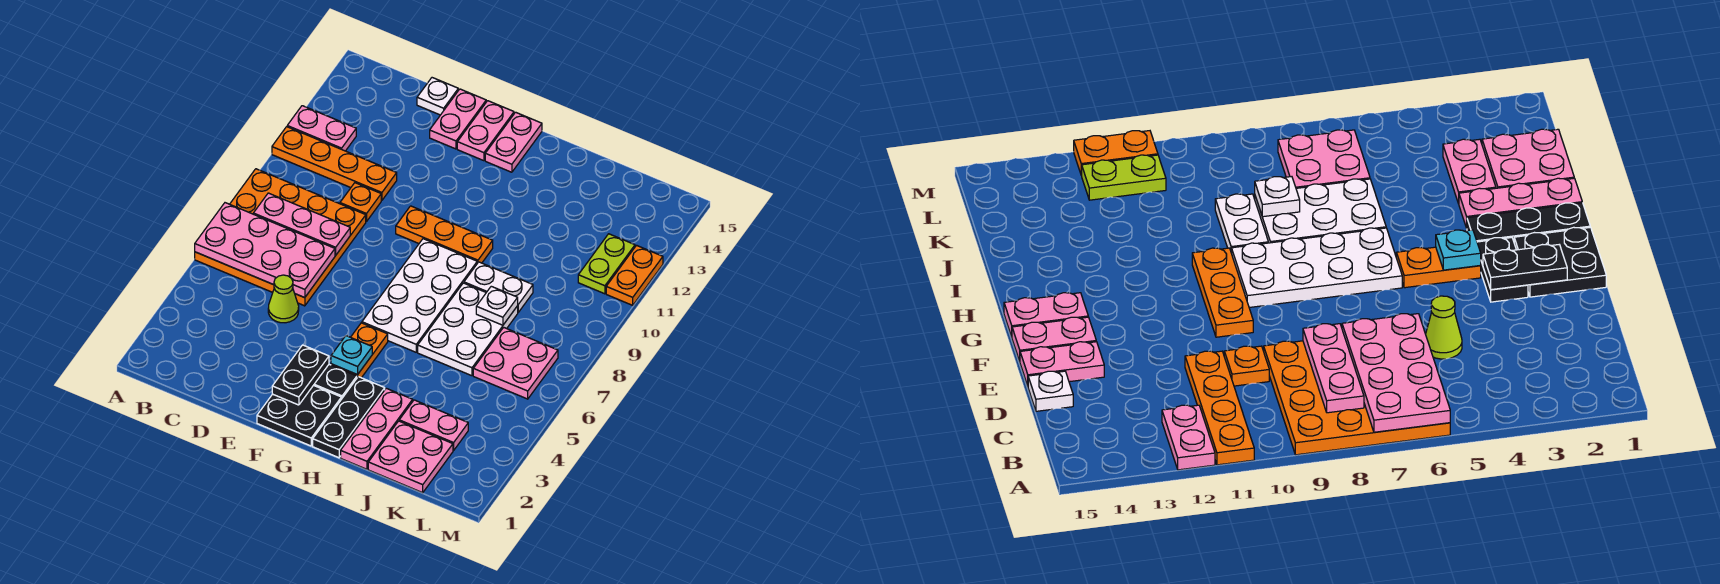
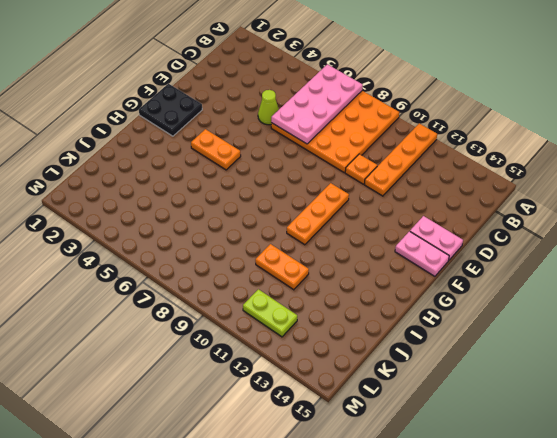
orange plate J10:J11 level 1 -> orange plate M11:M12 level 1
none -> pink plate A12:B12 level 1
none -> white plate D15 level 1
none -> black plate F3:G3 level 1

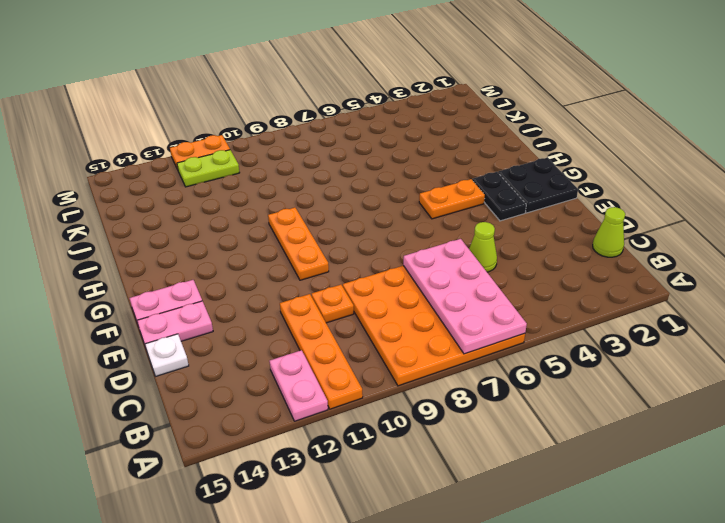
lime cone C1 level 1 -> none
none -> white plate G6:H9 level 1
none -> pink plate G14:G15 level 1
none -> black plate H1:H3 level 1

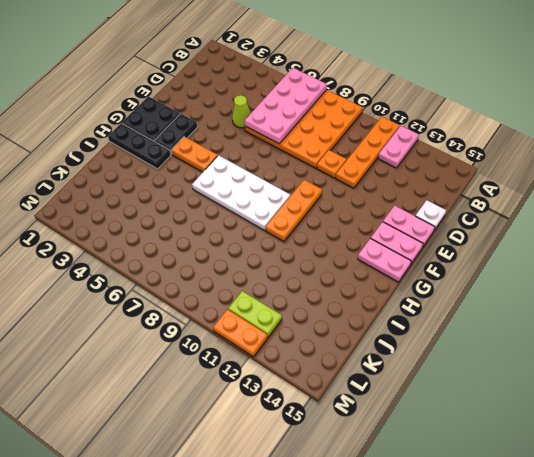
none -> pink plate I1:I3 level 1
none -> white plate I6:J8 level 1
none -> white plate I9:J9 level 1

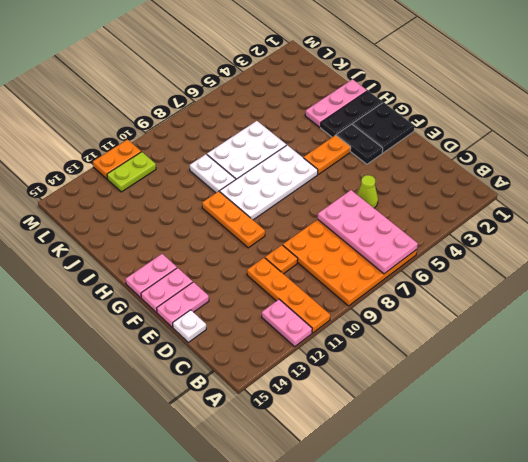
none -> pink plate J1:K2 level 1
none -> pink plate J3:K3 level 1
none -> pink plate K6:L7 level 1

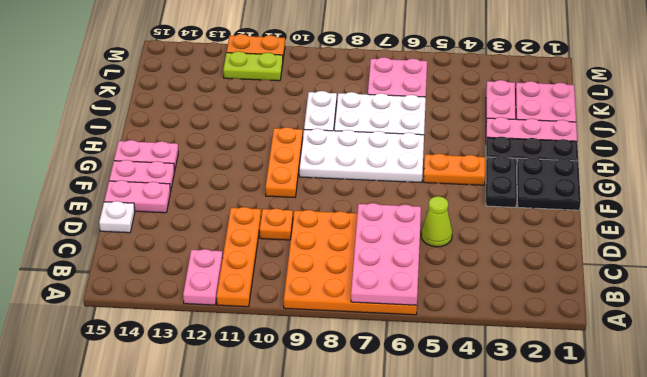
none -> pink plate B8:D8 level 2
none -> black plate F2:F3 level 2
none -> cyan plate G4 level 2

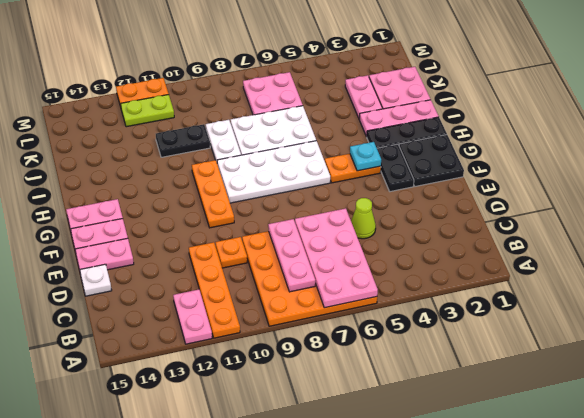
black plate J10:J11 level 1 -> black plate F2:F3 level 2
none -> white plate J8 level 2

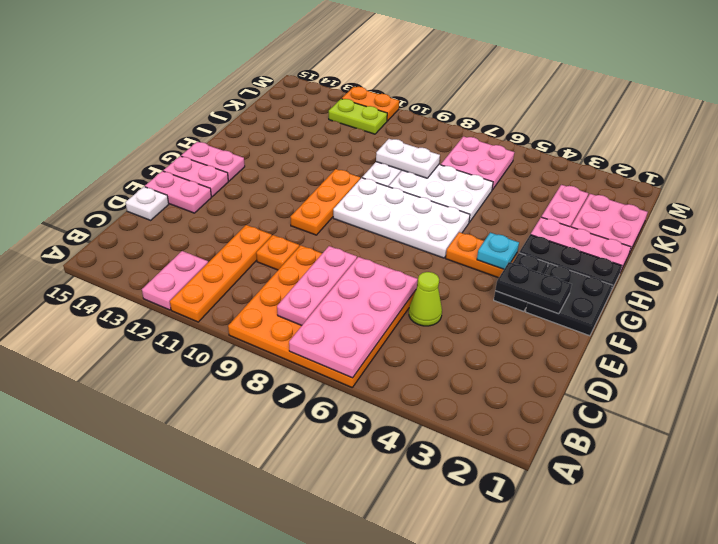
white plate J8:J9 level 2 -> white plate J8 level 2

